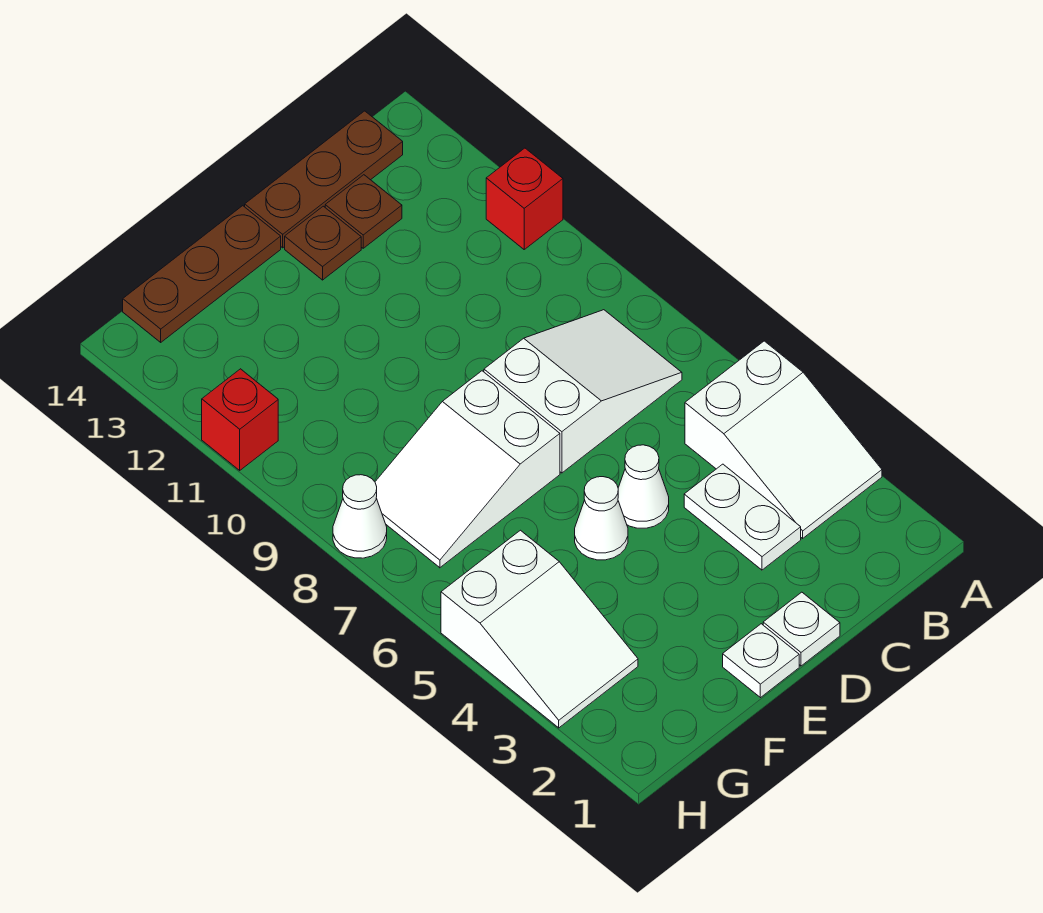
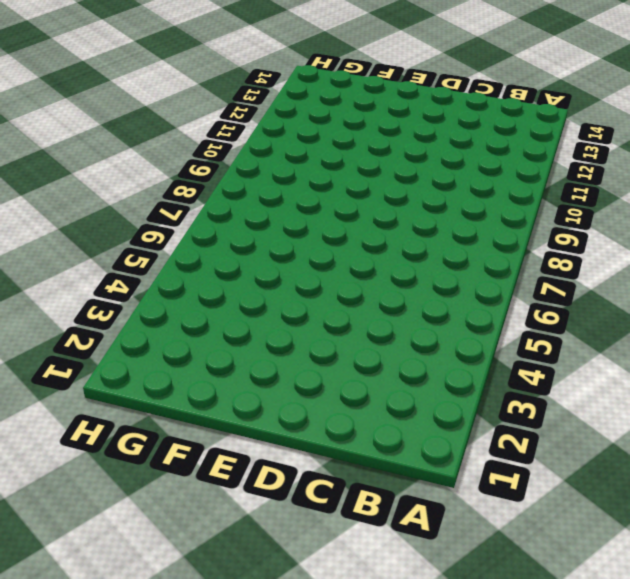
none -> white slope A3:B5 level 1 top 5
none -> red brick A11 level 1
none -> white slope B7:D8 level 1 top D

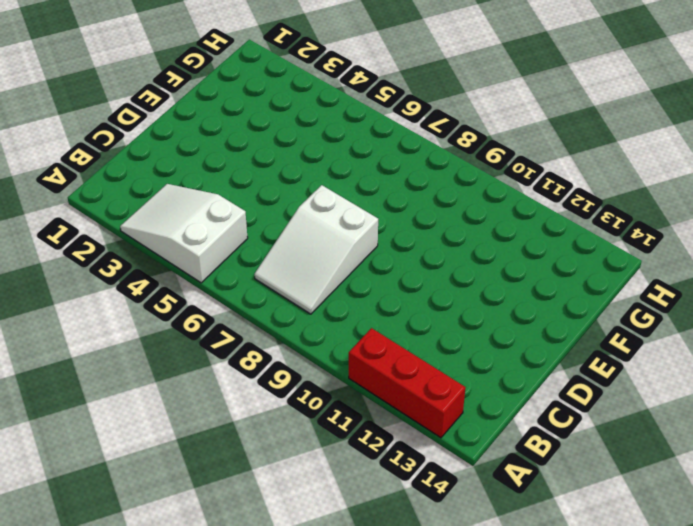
red brick A11:A13 level 1 -> red brick A11 level 1
none -> brown plate B14:D14 level 1
none -> white plate C3:C4 level 1
none -> brown plate C13 level 1

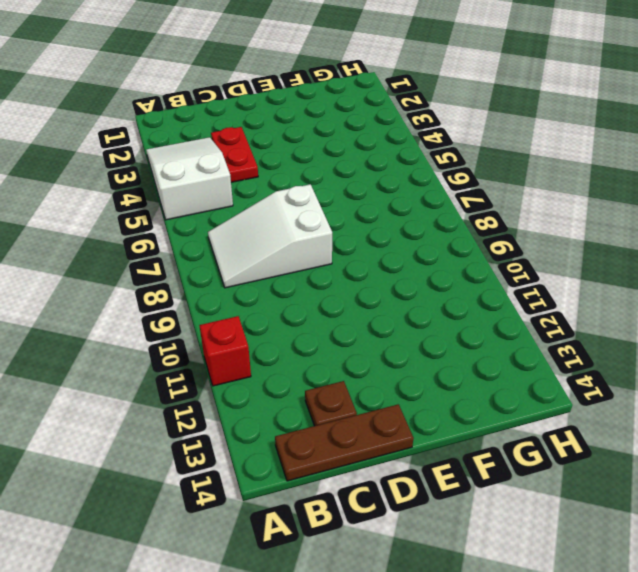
red plate C3:C4 level 1 -> white plate C3:C4 level 1
none -> white plate D1 level 1
none -> white cone D5 level 1
none -> brown plate D13 level 1

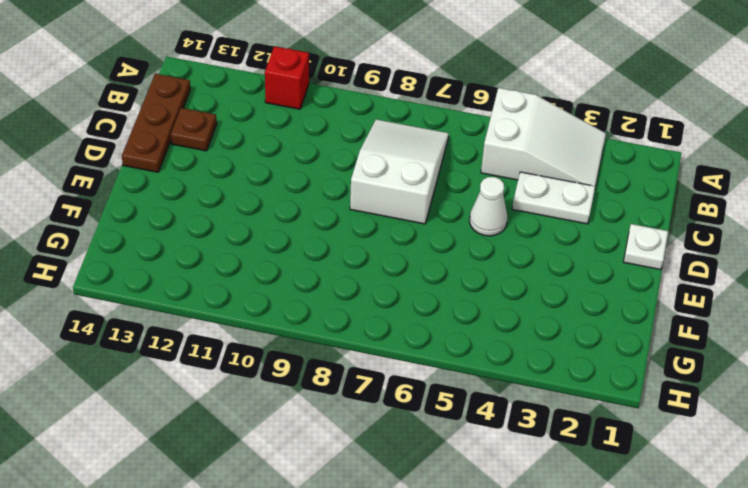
none -> brown plate D13 level 1
none -> white plate E1 level 1
none -> white cone E5 level 1

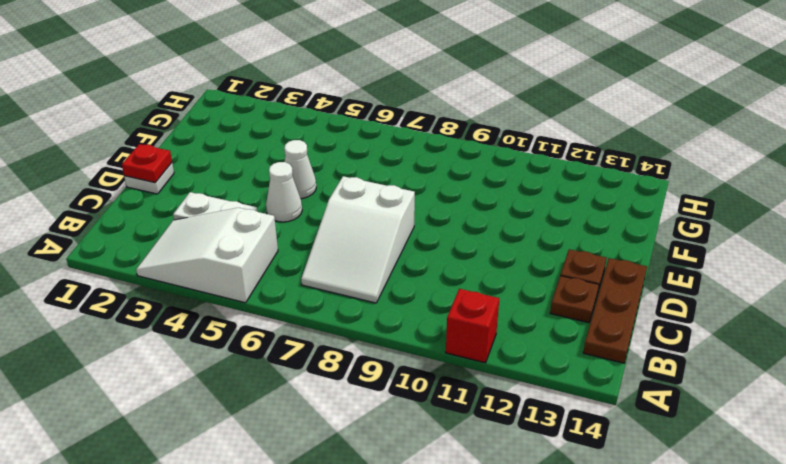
red plate D1 level 2 -> none
none -> white plate E1 level 1
none -> white slope E7:G8 level 1 top E
none -> brown plate E14:G14 level 1

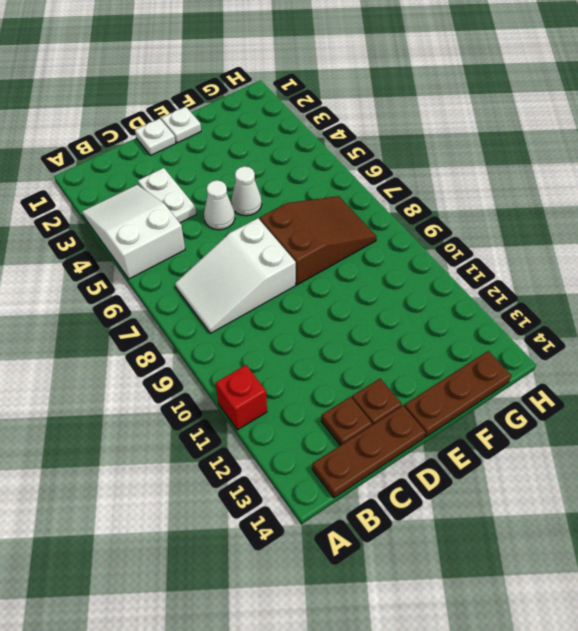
brown slope E7:G8 level 1 top E -> white slope E7:G8 level 1 top E
none -> white slope G3:H5 level 1 top 5
none -> white cone H8 level 1
none -> red brick H11 level 1

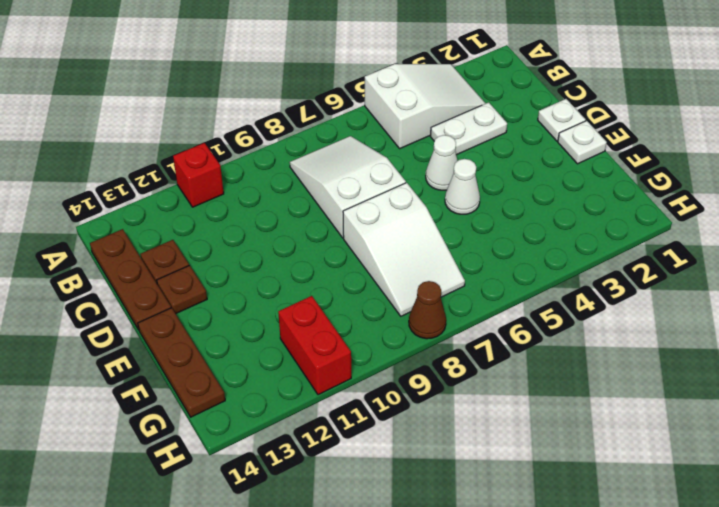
red brick G11:H11 level 1 -> red brick H11 level 1
brown cone H8 level 1 -> white cone H8 level 1
none -> white slope G3:H5 level 1 top 5

